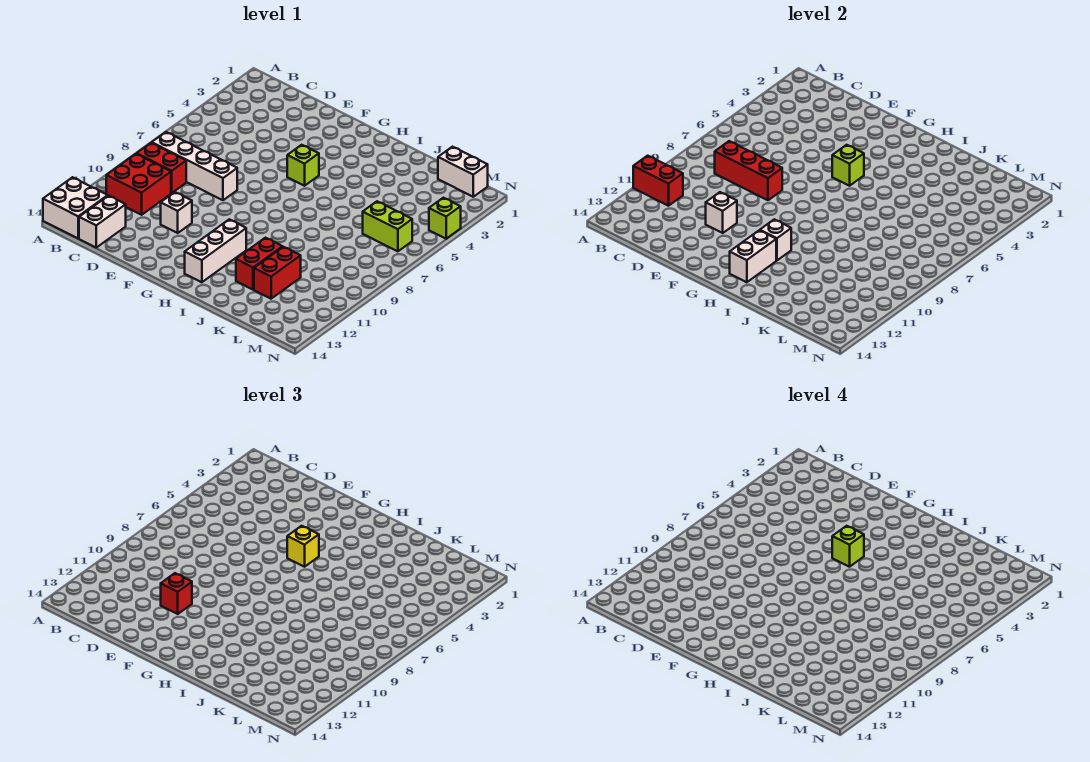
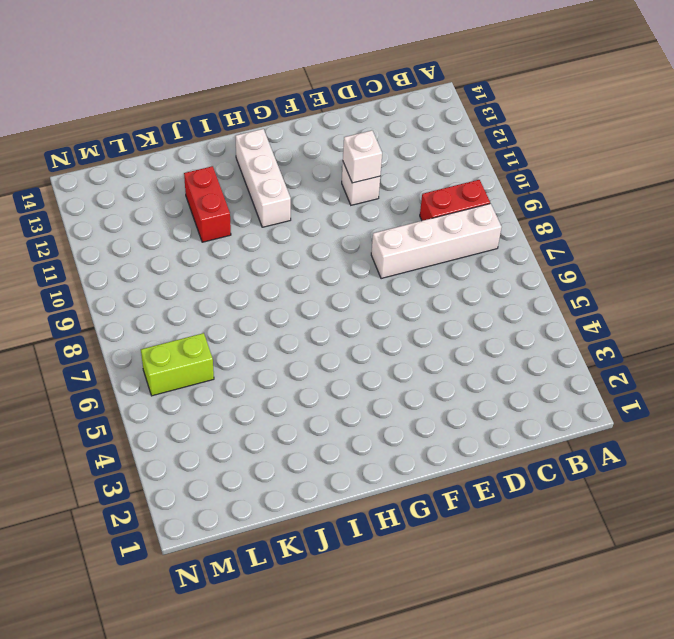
none -> white brick A13:B14 level 1
none -> red brick B10:C11 level 1
none -> white brick C13:C14 level 1

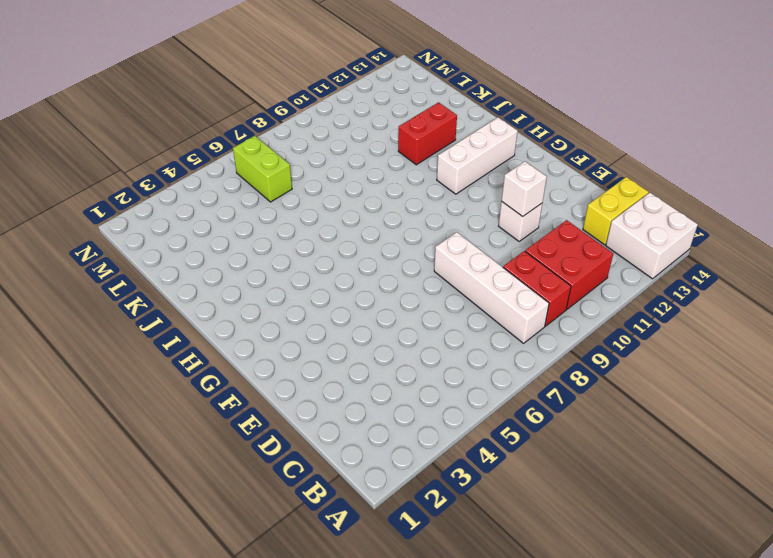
yellow brick C13:C14 level 1 -> white brick C13:C14 level 1
none -> lime brick G5 level 1
none -> red brick K11:K12 level 1
none -> white brick L1:M1 level 1

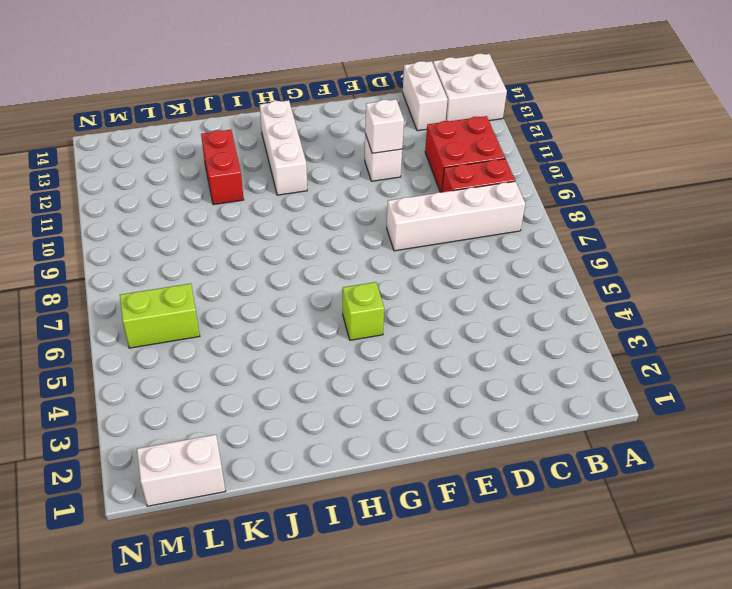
none -> red brick K11:K12 level 1
none -> lime brick N4 level 1
none -> red brick A11:B11 level 2

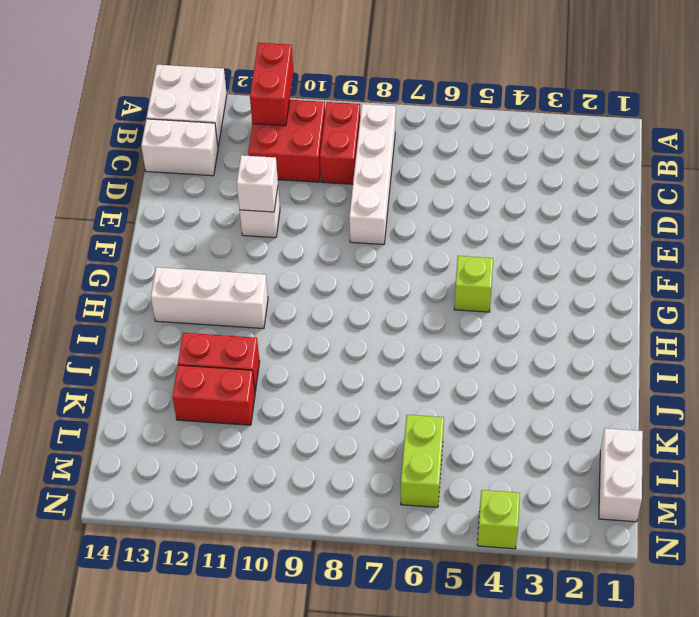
none -> red brick C8:E8 level 2
none -> lime brick G5 level 2
none -> white brick H11 level 2

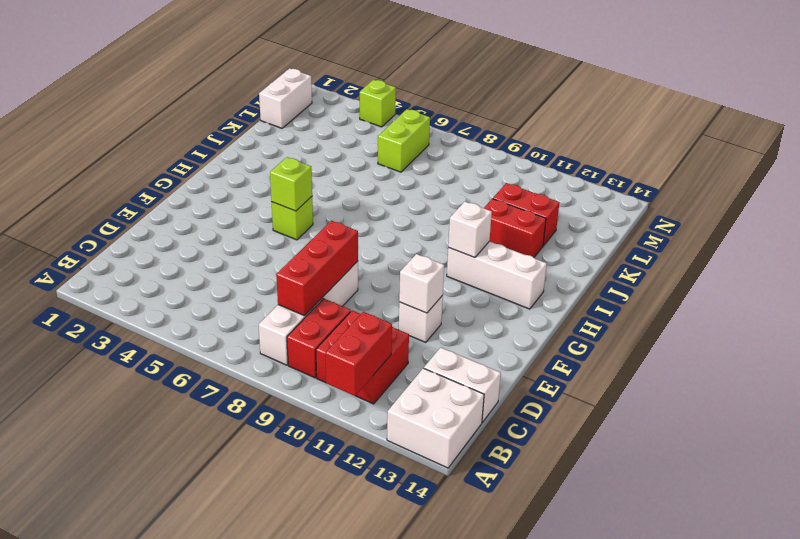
none -> white brick H12:H13 level 2
none -> red brick E11 level 3
none -> yellow brick G5 level 3

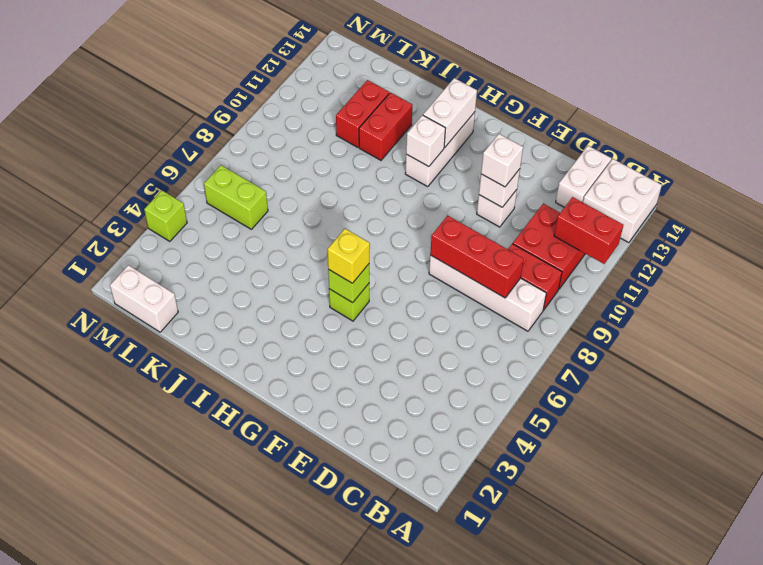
white brick E11 level 3 -> red brick E11 level 3
none -> lime brick G5 level 4

